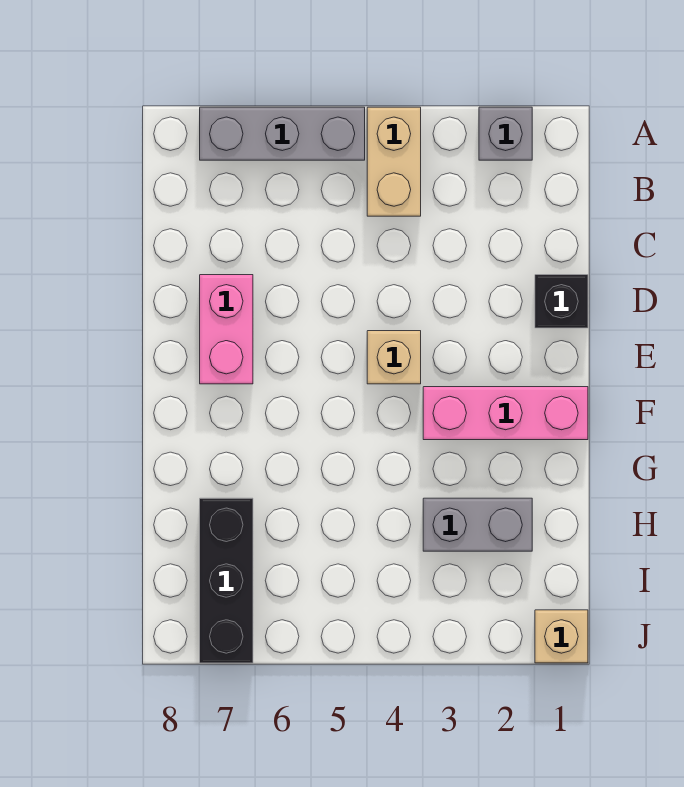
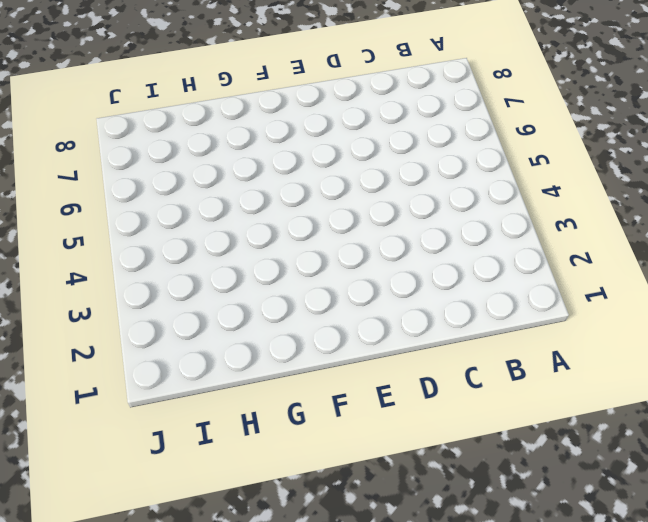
none -> grey brick A2 level 1
none -> tan brick A4:B4 level 1

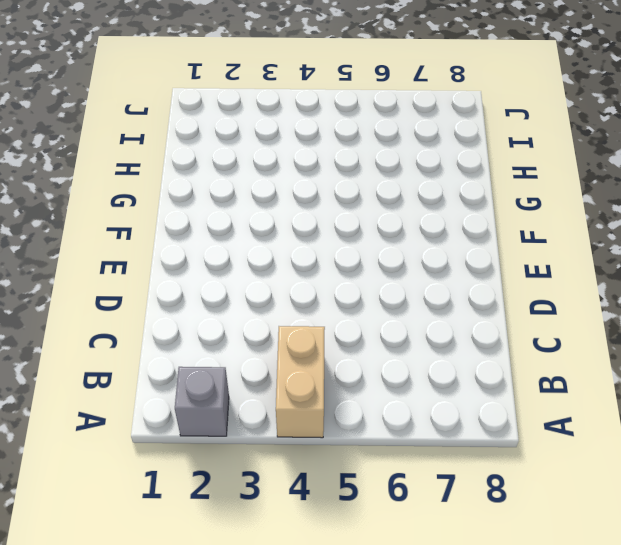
none -> grey brick A5:A7 level 1
none -> black brick D1 level 1

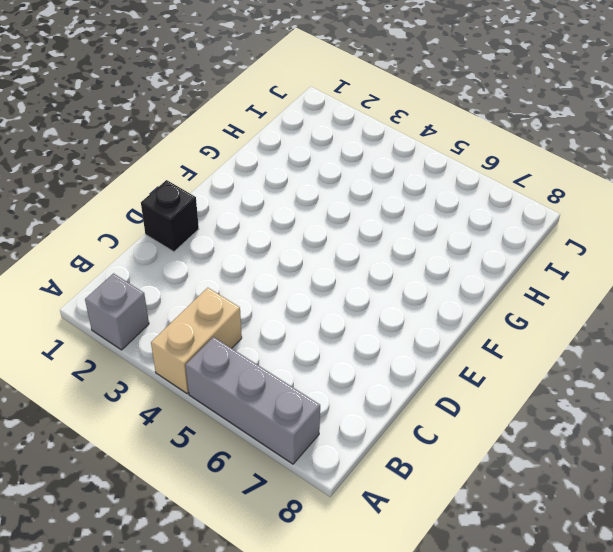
none -> pink brick D7:E7 level 1
none -> tan brick E4 level 1

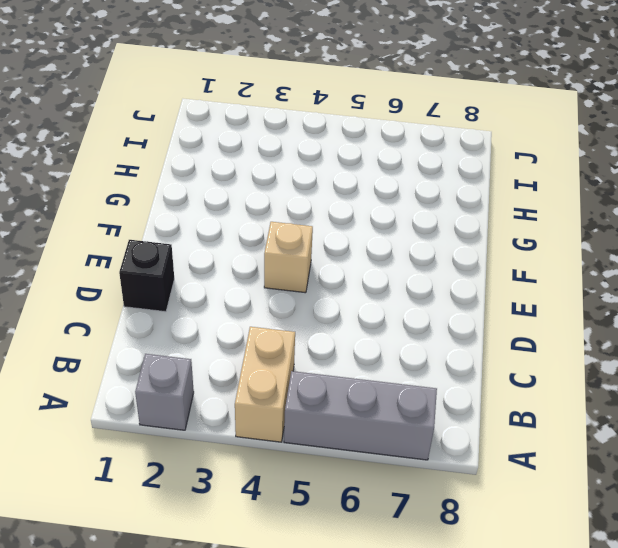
none -> pink brick D7:E7 level 1
none -> pink brick F1:F3 level 1

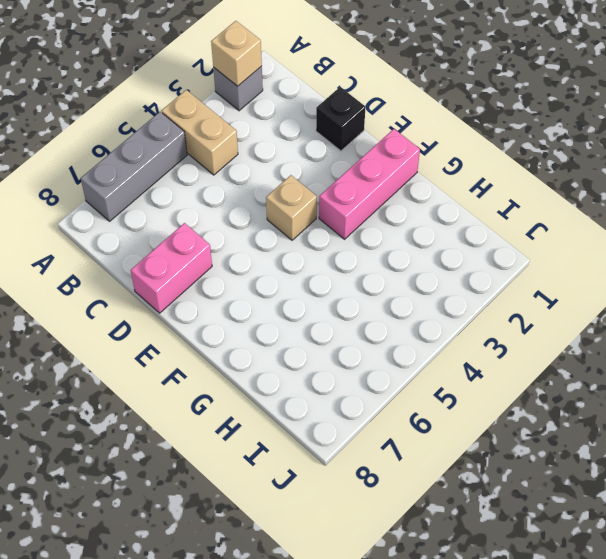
tan brick A2 level 2 -> tan brick J1 level 1
pink brick D7:D8 level 1 -> pink brick D7:E7 level 1
none -> grey brick H2:H3 level 1
none -> black brick H7:J7 level 1

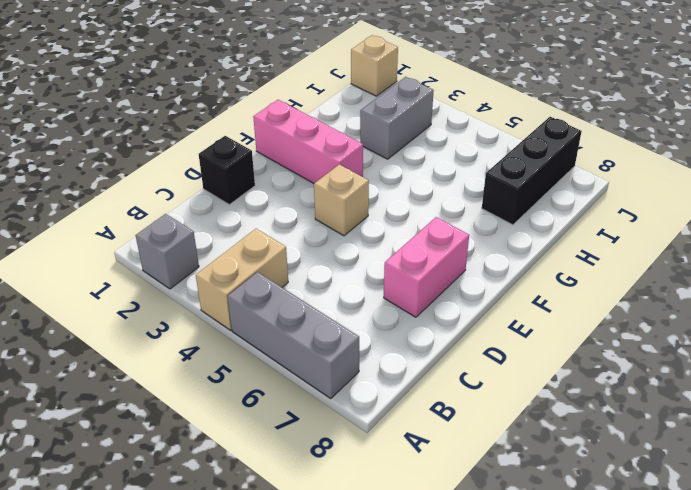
grey brick H3:I3 level 1 -> grey brick H2:H3 level 1

